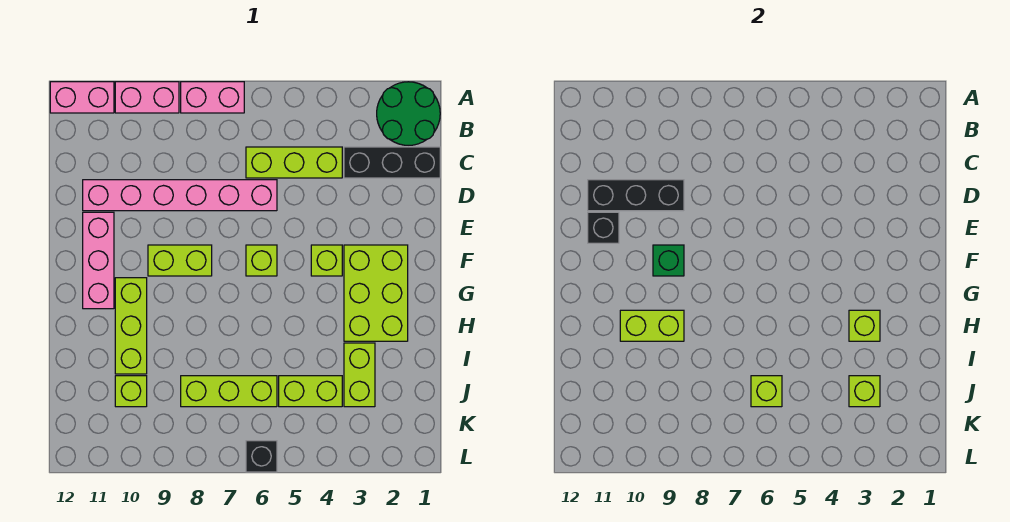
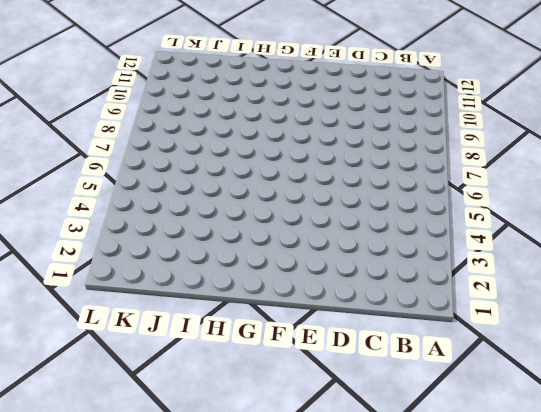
none -> green round brick A1:B2 level 1
none -> pink brick A7:A8 level 1
none -> pink brick A9:A10 level 1

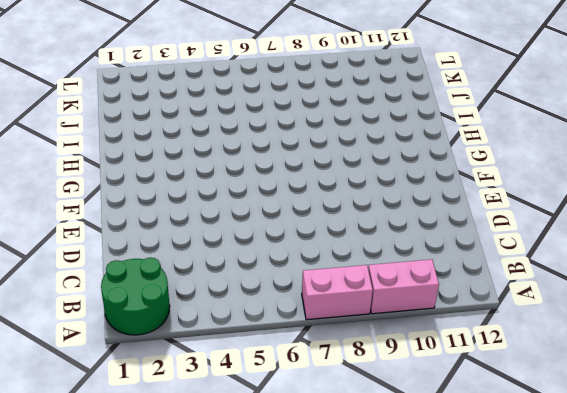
none -> pink brick A11:A12 level 1
none -> black brick C1:C3 level 1
none -> lime brick C4:C6 level 1

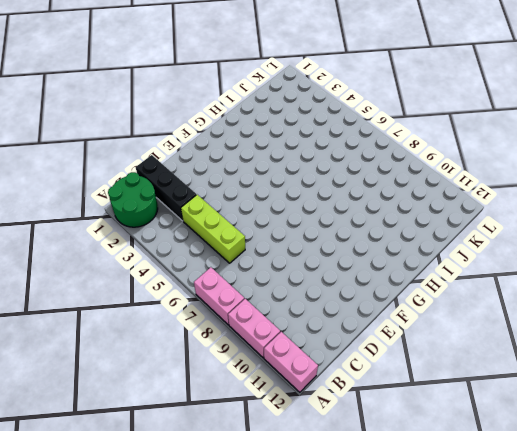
none -> pink brick D6:D11 level 1
none -> pink brick E11:G11 level 1
none -> lime brick F2:H3 level 1

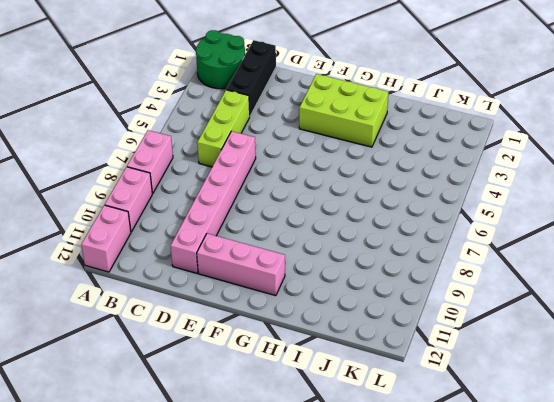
none -> lime brick F4 level 1
none -> lime brick F6 level 1
none -> lime brick F8:F9 level 1

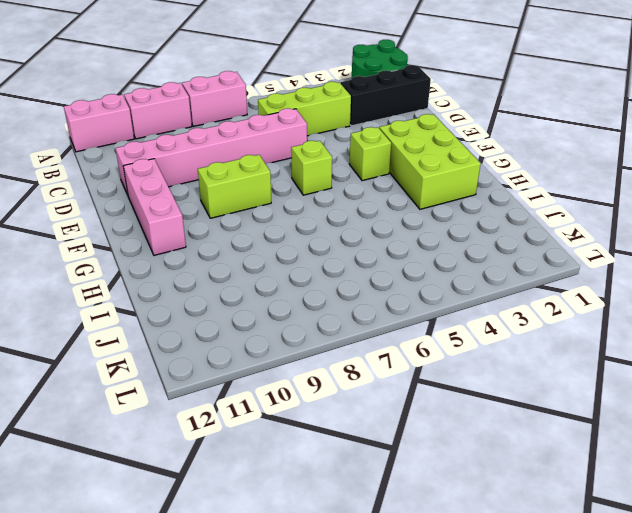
none -> lime brick G10:I10 level 1
none -> lime brick I3:J3 level 1
none -> lime brick J4:J5 level 1

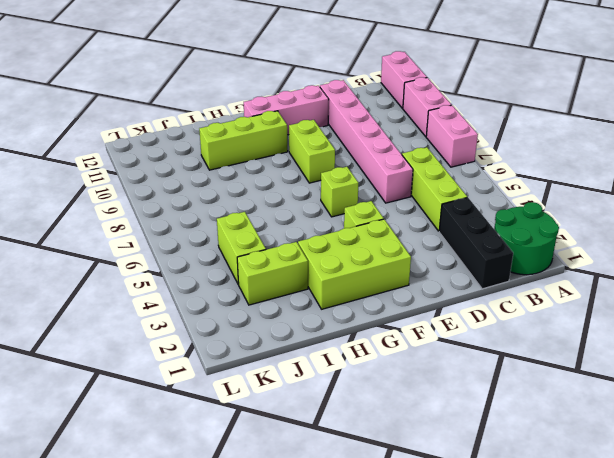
none -> lime brick J6:J8 level 1
none -> lime brick J10 level 1
none -> black brick L6 level 1

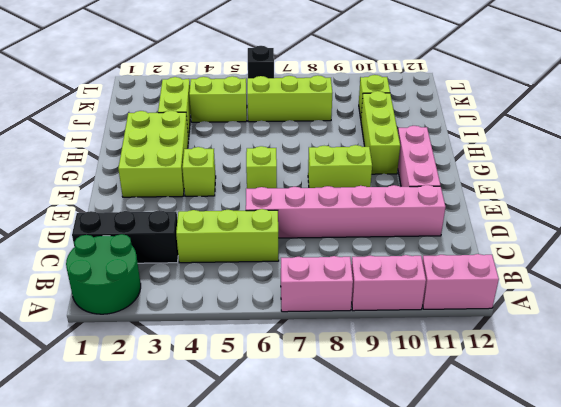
none -> black brick D9:D11 level 2
none -> black brick E11 level 2
none -> green brick F9 level 2

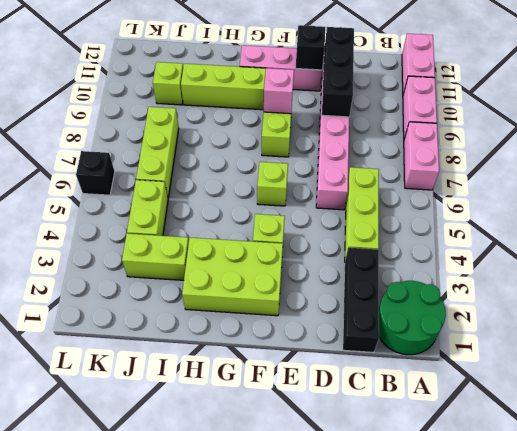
pink brick F9 level 2 -> green brick F9 level 2
none -> lime brick H3 level 2
none -> lime brick H9:H10 level 2
none -> lime brick J3 level 2

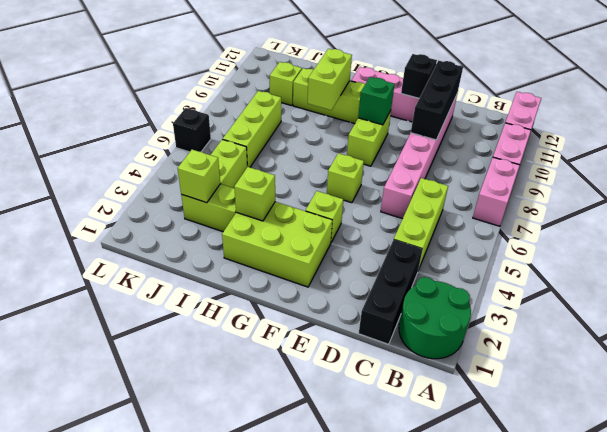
none -> lime brick J6 level 2

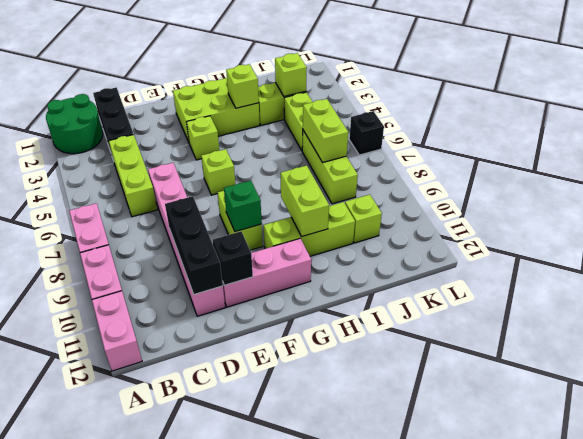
lime brick J6:J7 level 2 -> lime brick J6 level 2

